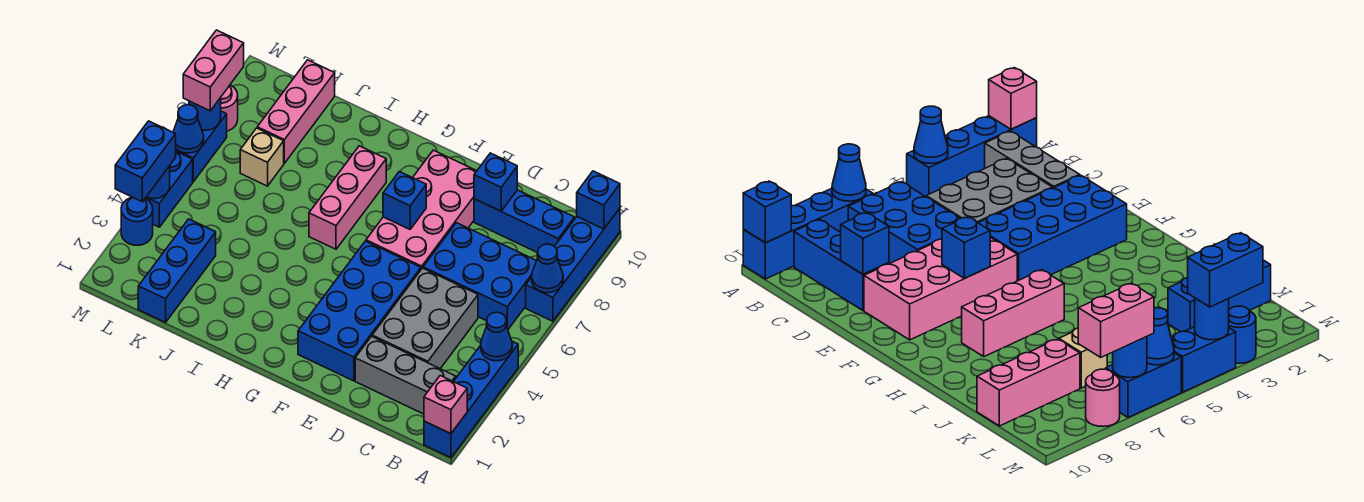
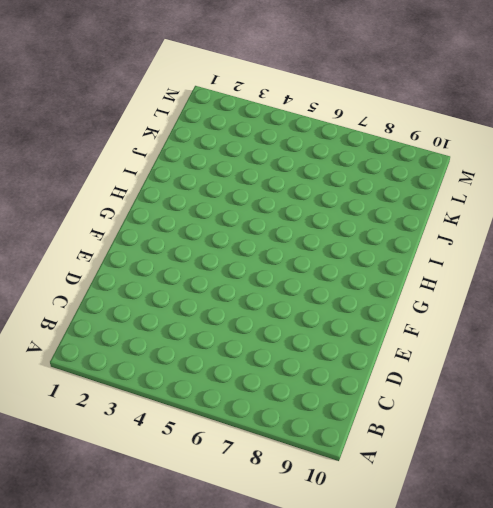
none -> blue brick A1:A4 level 1
none -> blue brick A7:A10 level 1
none -> grey brick B2:D2 level 1

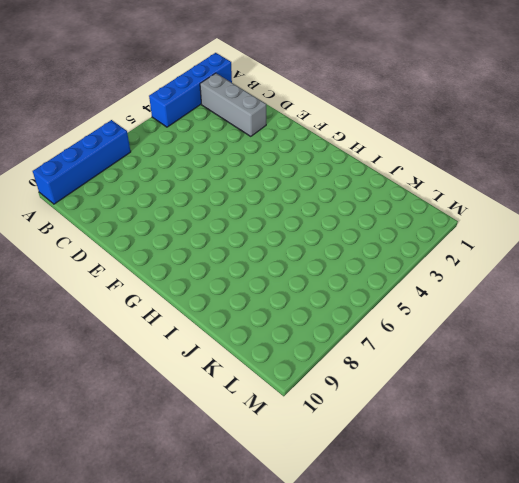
none -> blue brick B6:D7 level 1
none -> blue brick B9:D9 level 1
none -> grey brick C3:D5 level 1

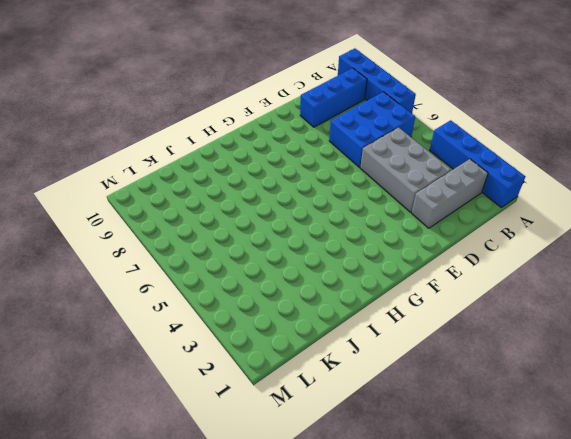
none -> blue brick E2:F5 level 1
none -> pink brick E6:F9 level 1
none -> pink brick H6:H8 level 1

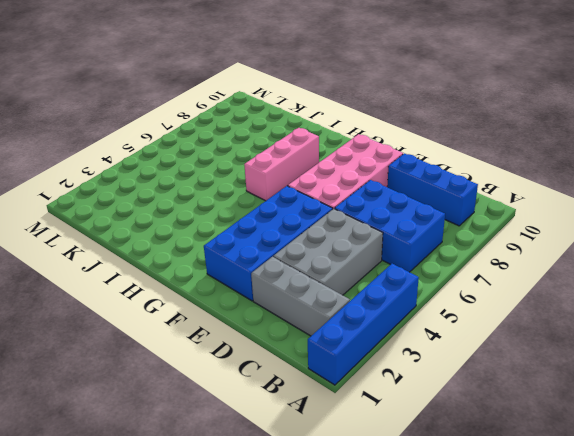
none -> blue brick A7:A10 level 1
none -> blue brick K1:K3 level 1
none -> tan brick K7 level 1

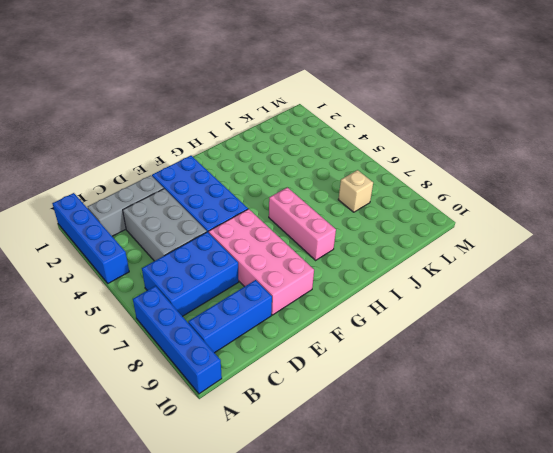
none -> blue brick K1:K3 level 1
none -> pink brick K8:K10 level 1
none -> blue round brick M3 level 1

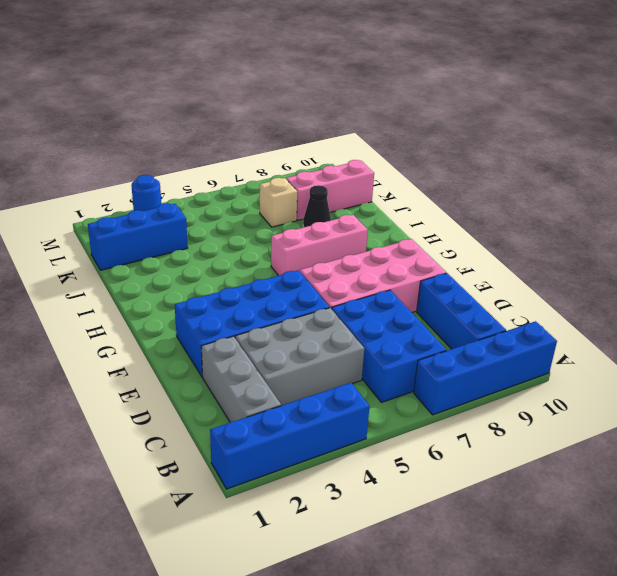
black cone J8 level 1 -> none
none -> blue brick M4:M5 level 1
none -> blue brick M6:M7 level 1
none -> pink round brick M8 level 1

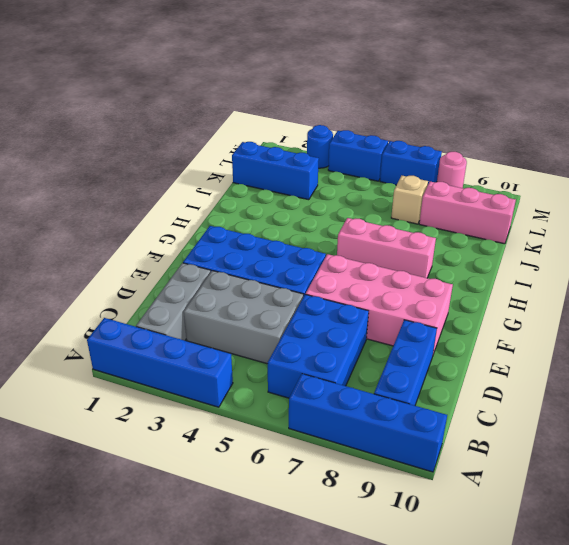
none -> pink brick A1 level 2
none -> blue cone A4 level 2
none -> blue cone A7 level 2

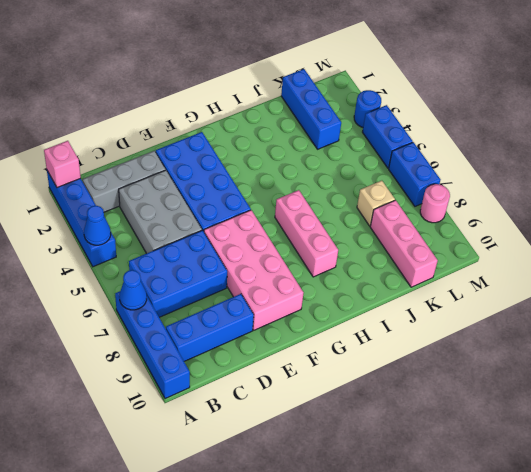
none -> blue brick A10 level 2
none -> blue brick D9 level 2
none -> blue brick F7 level 2

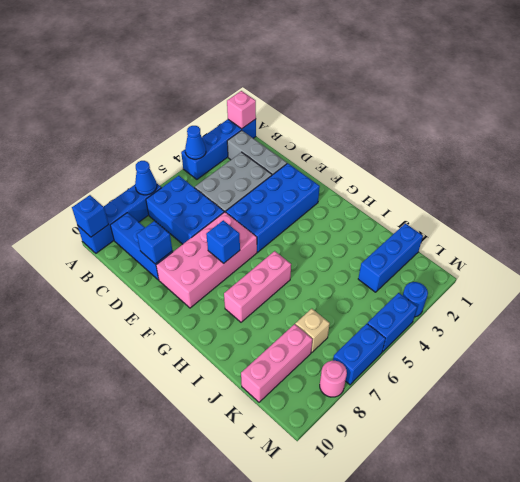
none -> blue round brick M4 level 2
none -> blue cone M6 level 2
none -> blue round brick M7 level 2

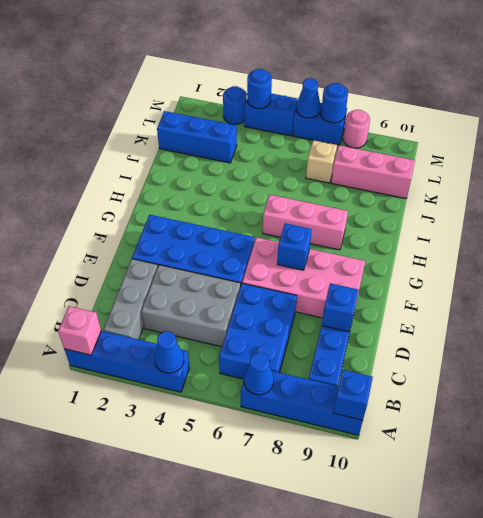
none -> blue brick M3:M4 level 3
none -> pink brick M7:M8 level 3

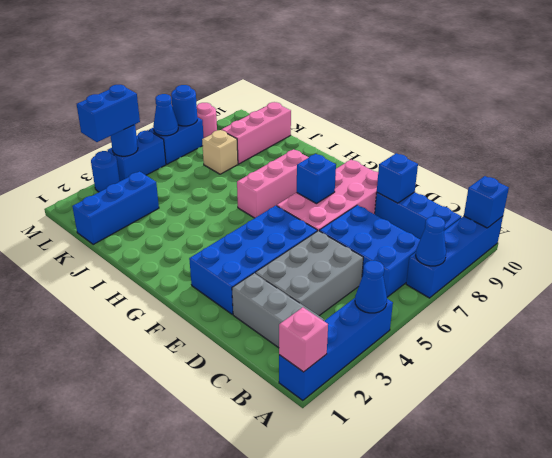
none -> pink brick M7:M8 level 3

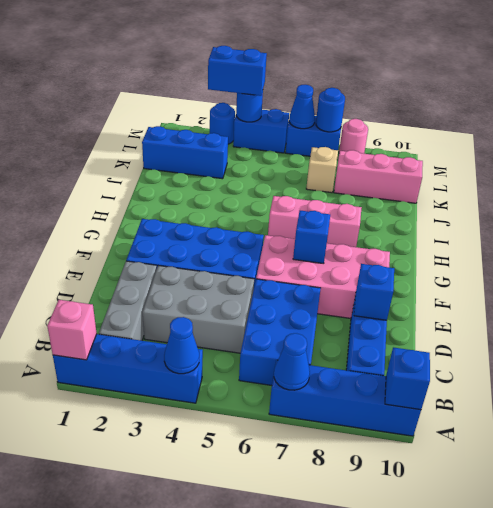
none -> pink brick M7:M8 level 3

